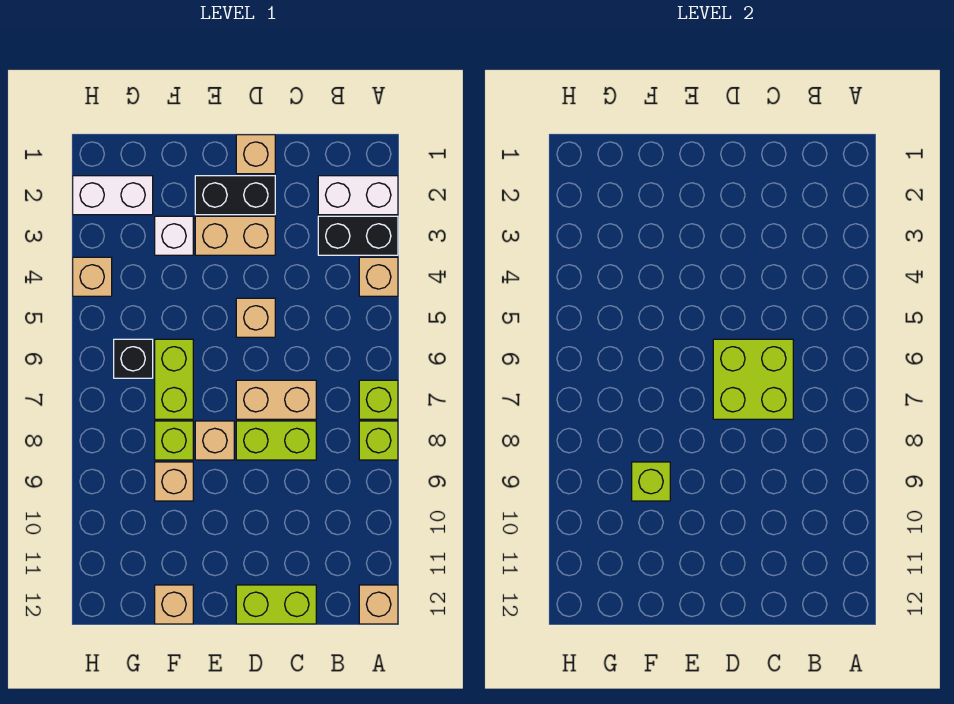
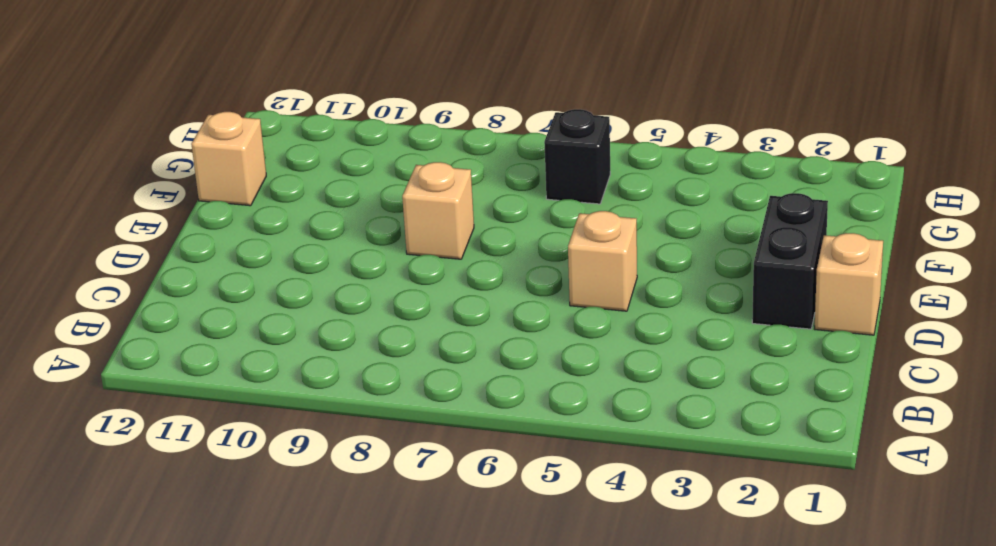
none -> white brick A2:B2 level 1
none -> black brick A3:B3 level 1
none -> tan brick A4 level 1

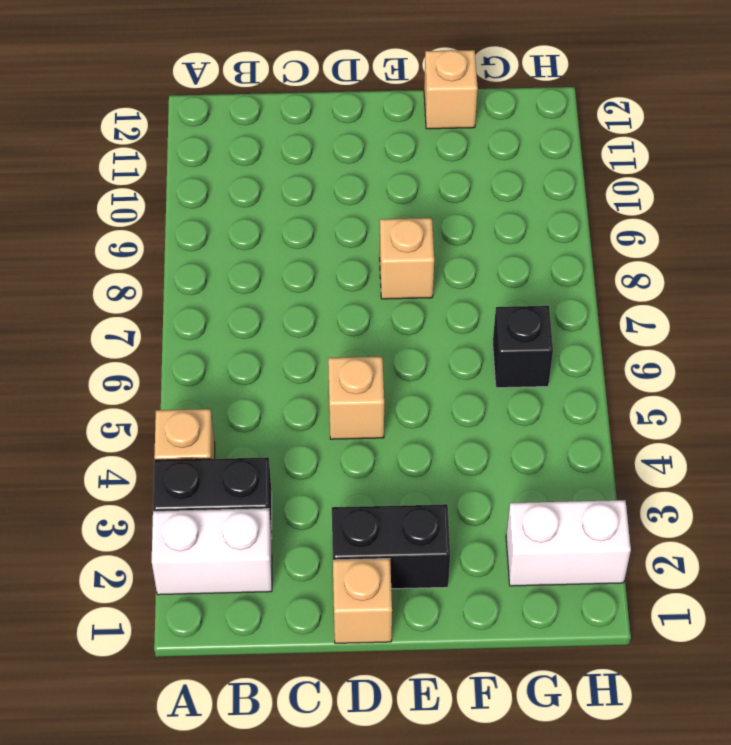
none -> lime brick A7 level 1
none -> lime brick A8 level 1
none -> tan brick A12 level 1

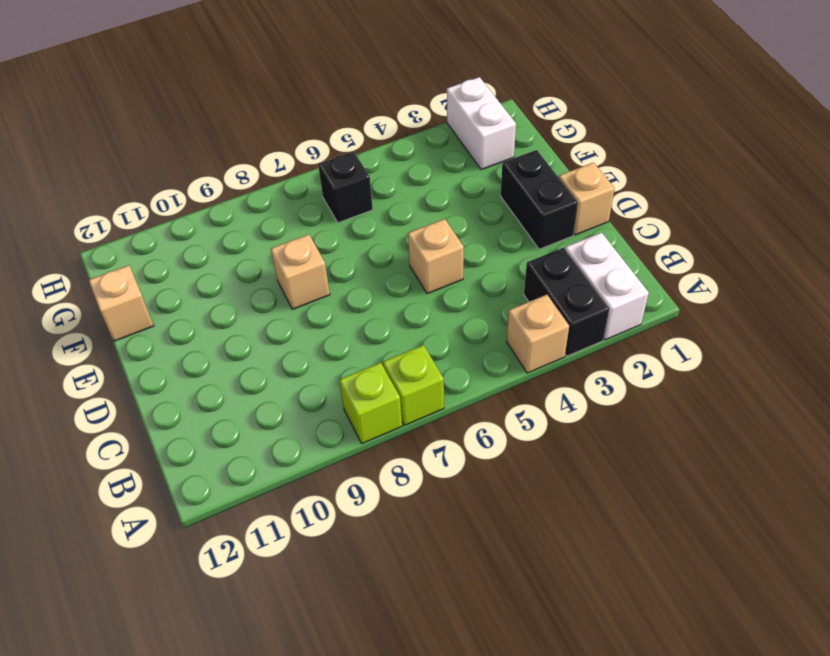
none -> tan brick A12 level 1
none -> tan brick C7:D7 level 1
none -> lime brick C8:D8 level 1

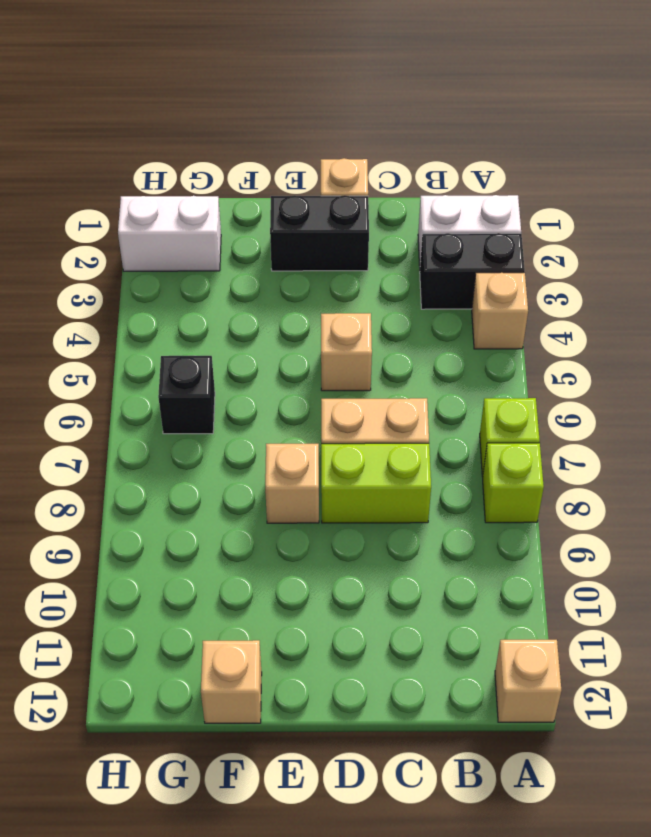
none -> lime brick C12:D12 level 1
none -> tan brick D3:E3 level 1
none -> white brick F3 level 1

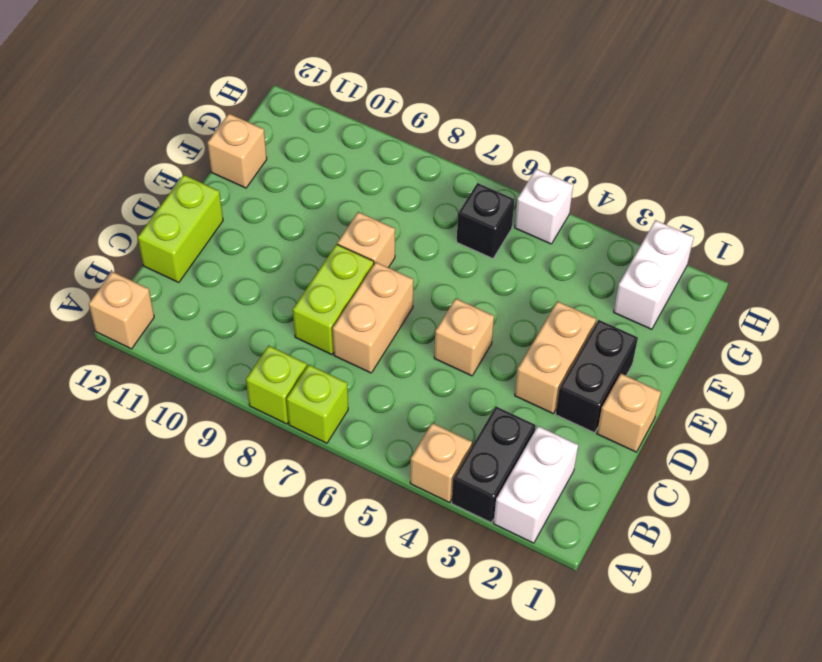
white brick H5 level 1 -> white brick F3 level 1
none -> lime brick F6:F7 level 1
none -> lime brick F8 level 1
none -> tan brick F9 level 1

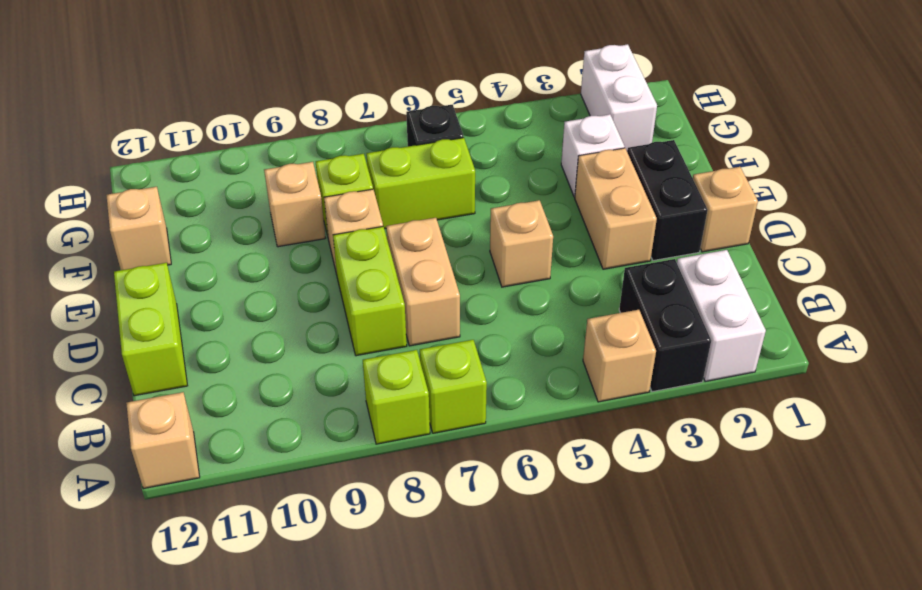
none -> tan brick H4 level 1
none -> lime brick C6:D7 level 2
none -> lime brick F9 level 2

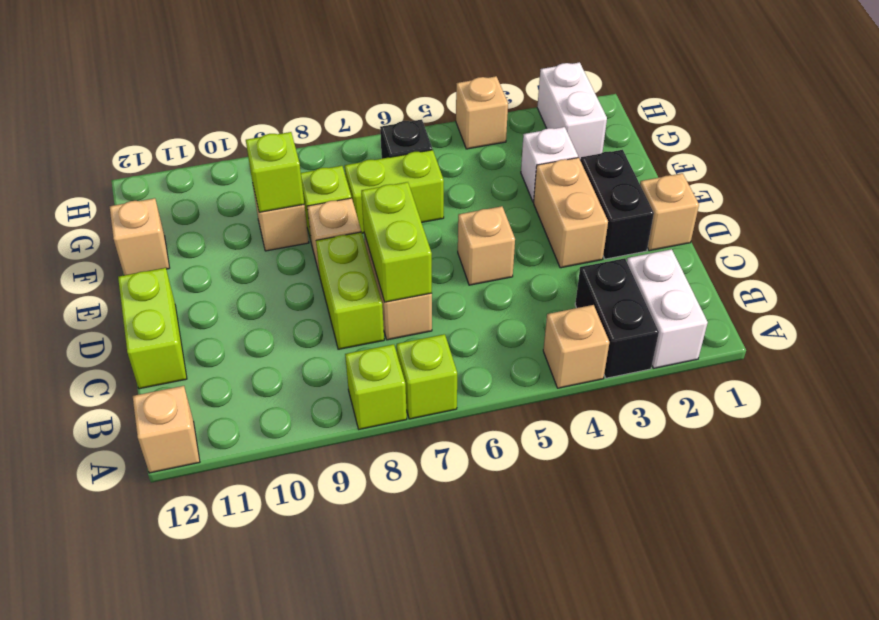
lime brick C7:D7 level 2 -> lime brick C6:D7 level 2

